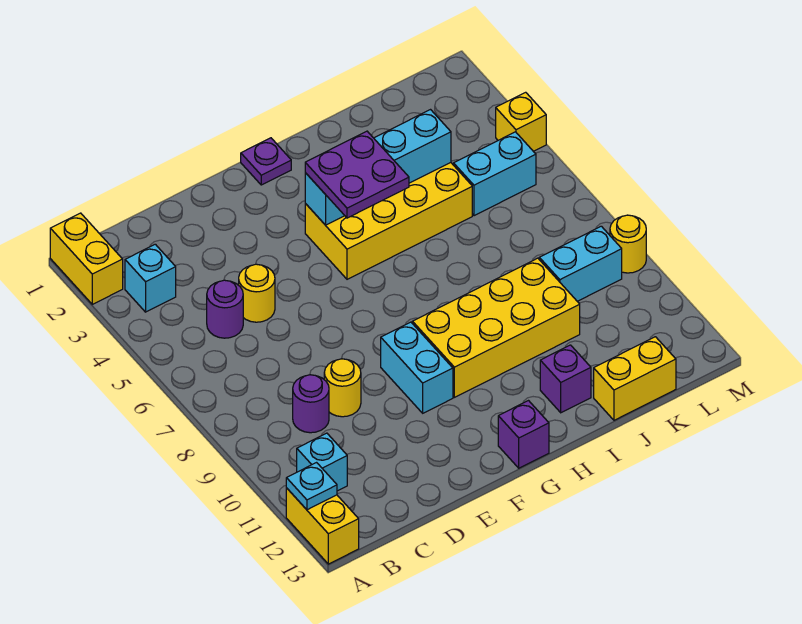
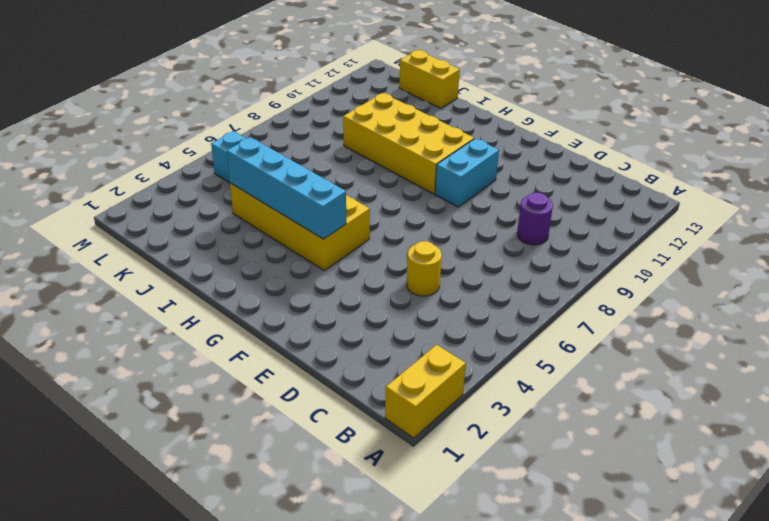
none -> yellow brick A12:A13 level 1
none -> cyan brick B3 level 1
none -> cyan brick B11 level 1

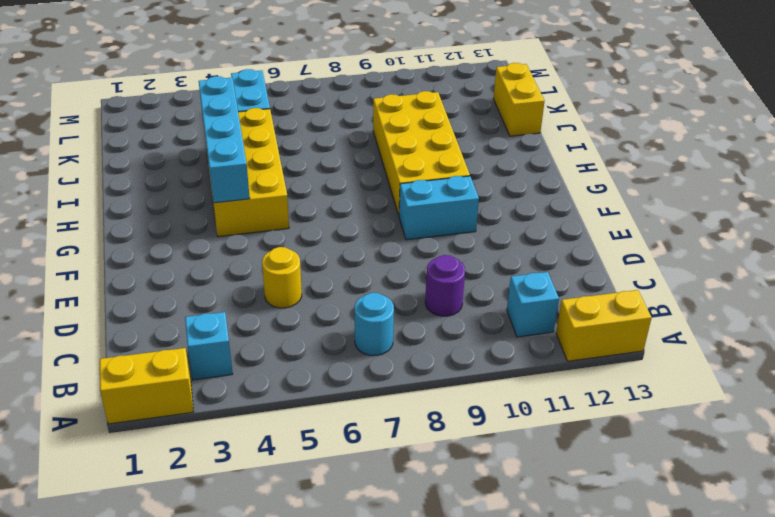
cyan round brick B7 level 1 -> none
none -> purple round brick C5 level 1
none -> yellow round brick D9 level 1
none -> purple plate G1 level 1

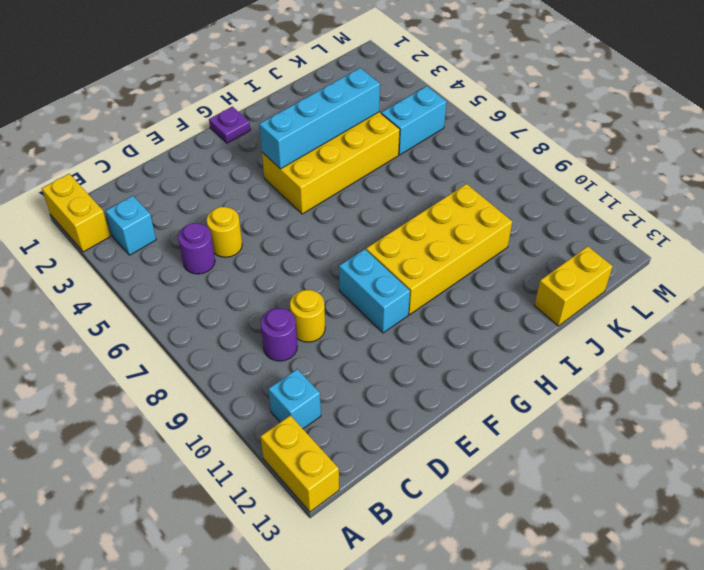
none -> purple brick G13 level 1
none -> purple brick I12 level 1
none -> cyan brick K9:L9 level 1

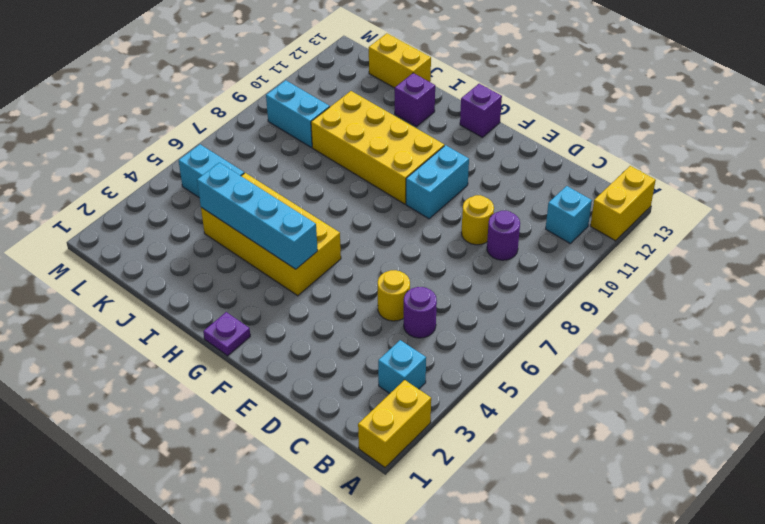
none -> yellow brick M4 level 1
none -> yellow round brick M9 level 1
none -> cyan plate A12 level 2

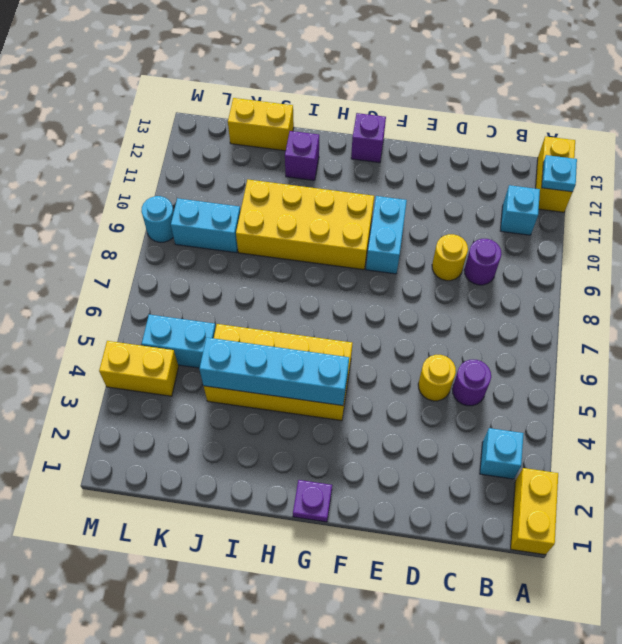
yellow brick L4:M4 level 1 -> yellow brick M4 level 1
cyan round brick M9 level 1 -> yellow round brick M9 level 1
none -> purple plate G4:H5 level 3

